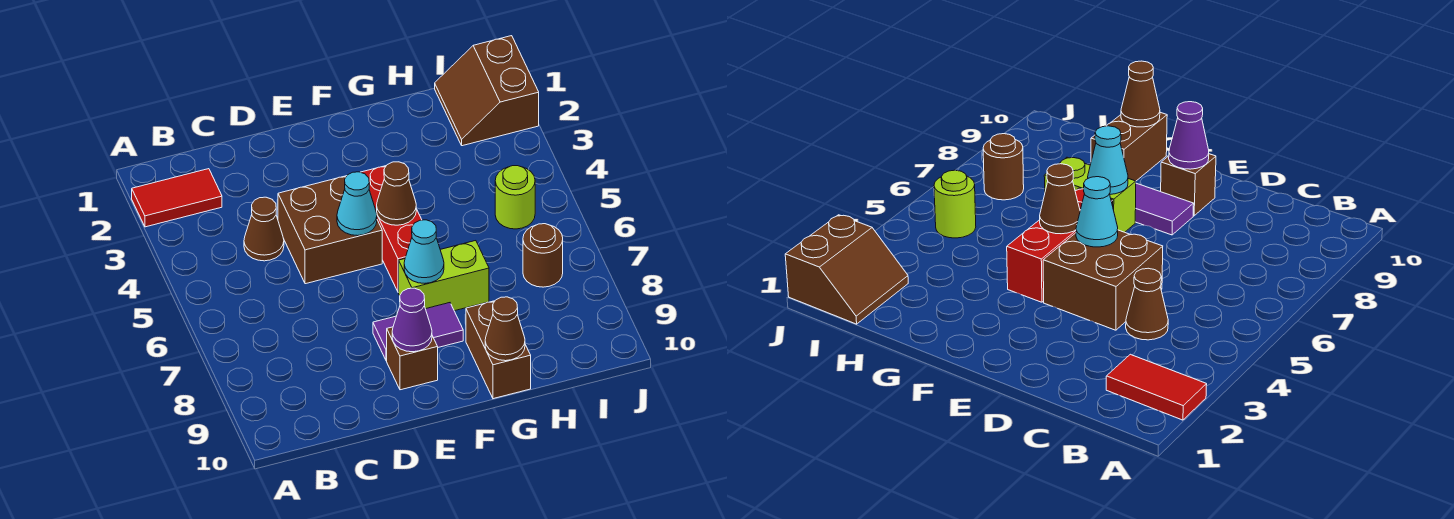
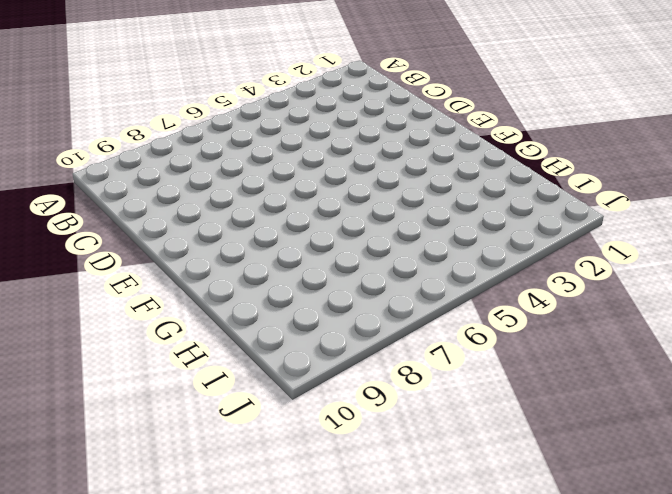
none -> red tile A2:B2 level 1
none -> brown cone C4 level 1
none -> brown brick D4:E5 level 1

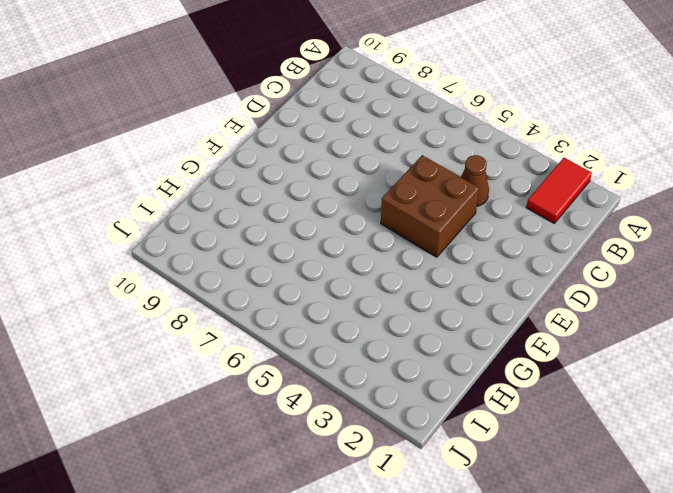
none -> purple tile E8:F8 level 1
none -> brown brick E9 level 1
none -> red brick F4:F6 level 1

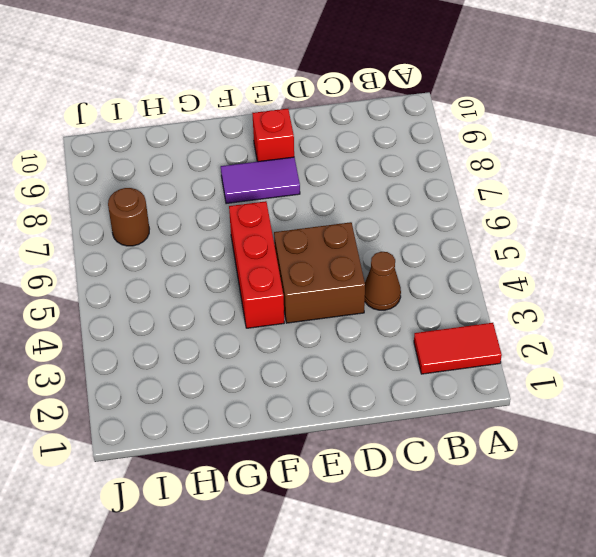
red brick E9 level 1 -> brown brick E9 level 1
none -> lime brick F7:G7 level 1
none -> brown brick G9:G10 level 1
none -> brown slope I1:J2 level 1 top J

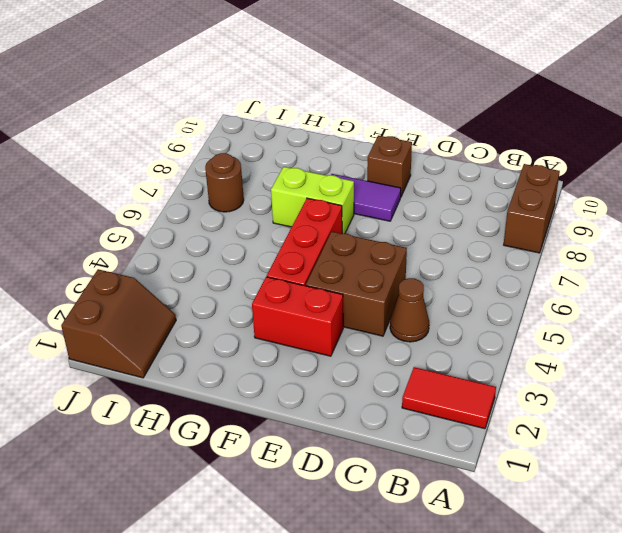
brown brick A8:A9 level 1 -> brown brick G9:G10 level 1
red brick E3:F3 level 1 -> none
none -> lime round brick I5 level 1
none -> cyan cone E5 level 2
none -> purple cone E9 level 2

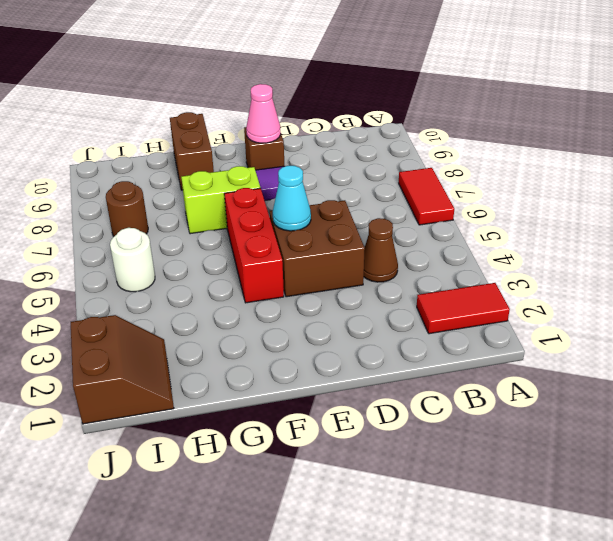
red tile A6:A7 level 1 -> none
pink cone E9 level 2 -> purple cone E9 level 2
white round brick I5 level 1 -> lime round brick I5 level 1
none -> brown cone F5 level 2
none -> cyan cone F7 level 2
none -> brown cone G10 level 2

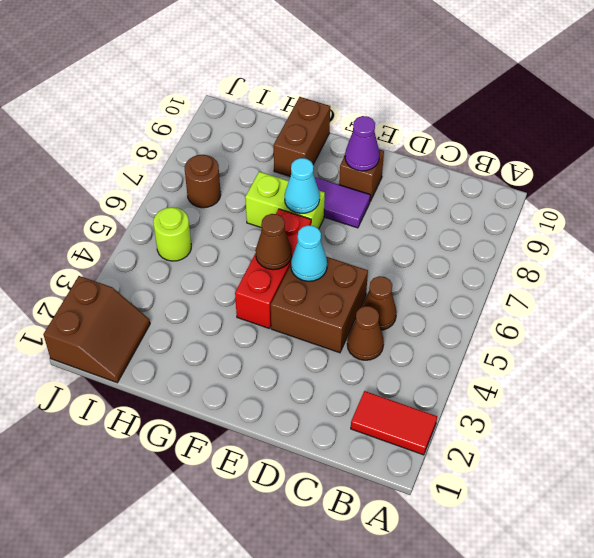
brown cone C5 level 1 -> brown cone G10 level 2

